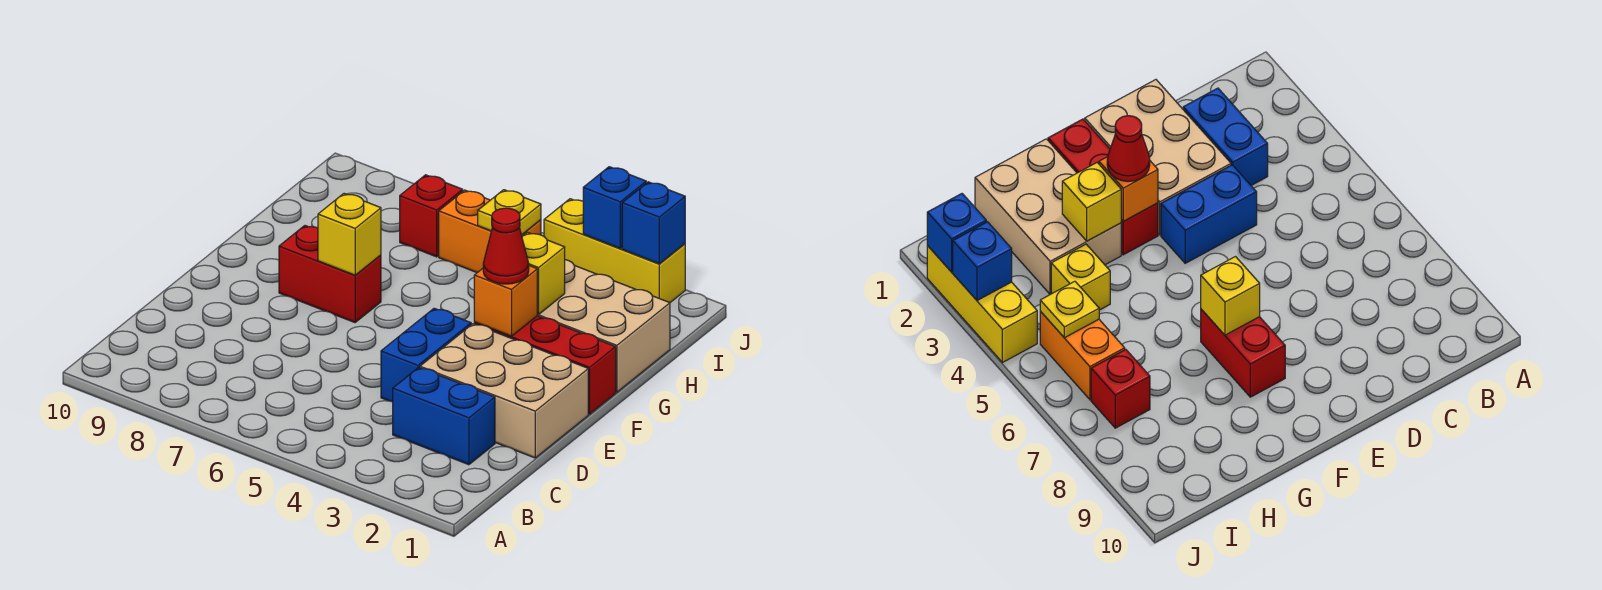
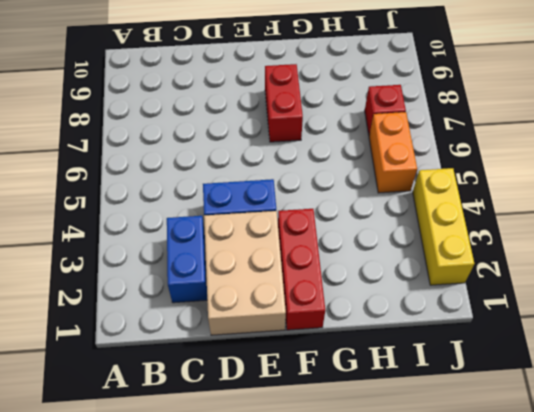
none -> tan brick G1:H3 level 1
none -> yellow brick H4 level 1
none -> orange brick F3 level 2

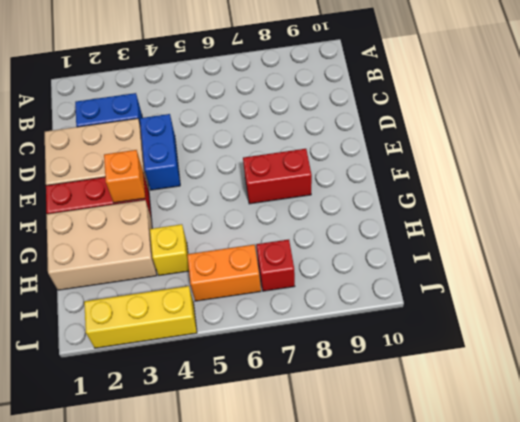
none -> yellow brick F7 level 2
none -> yellow brick G3 level 2
none -> yellow plate I5 level 2

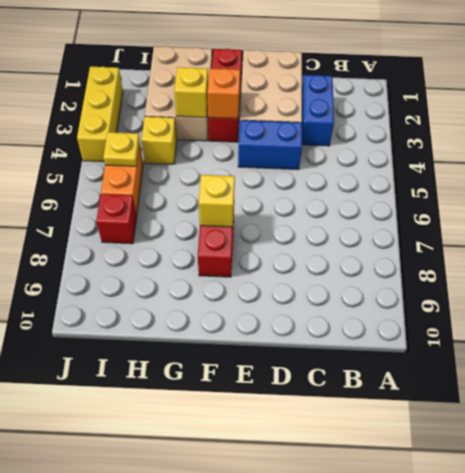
none -> blue brick J2 level 2
none -> blue brick J3 level 2
none -> red cone F3 level 3

